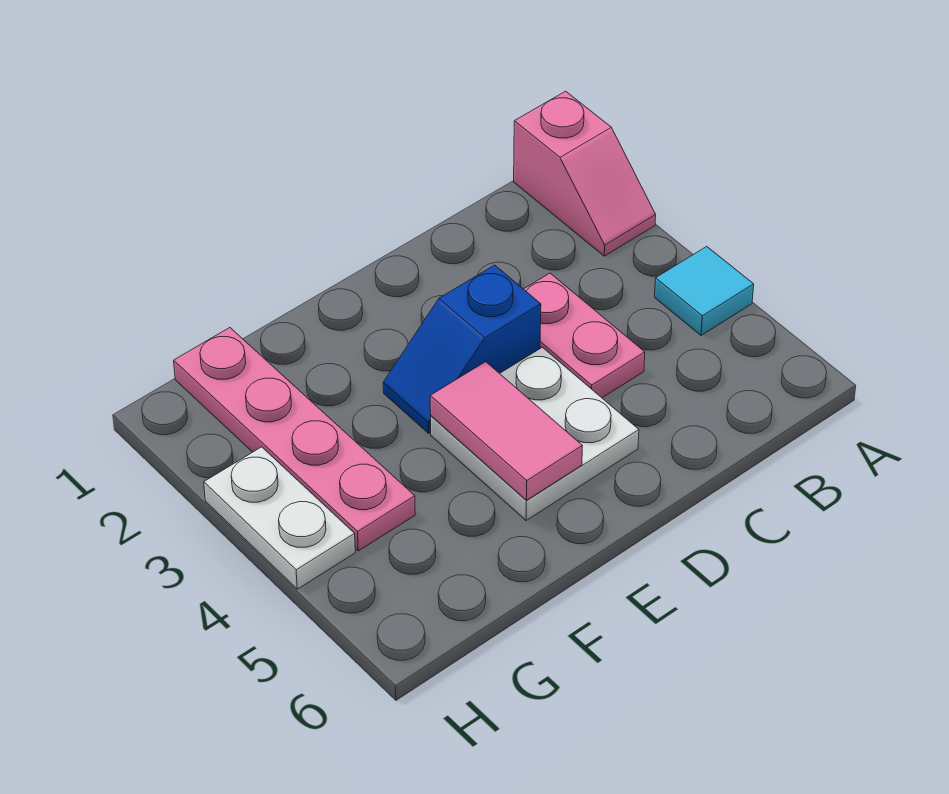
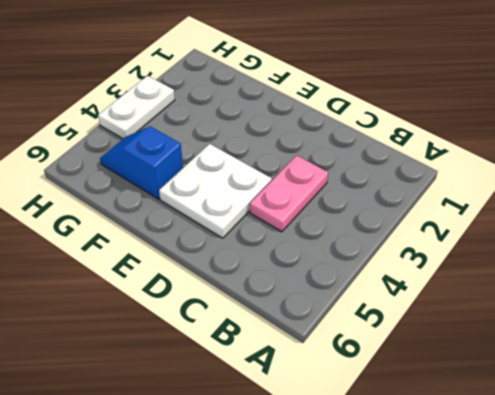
blue slope F5:G5 level 1 top F -> blue slope D3:E3 level 1 top D
none -> pink slope A1:A2 level 1 top 1
none -> cyan tile A4 level 1

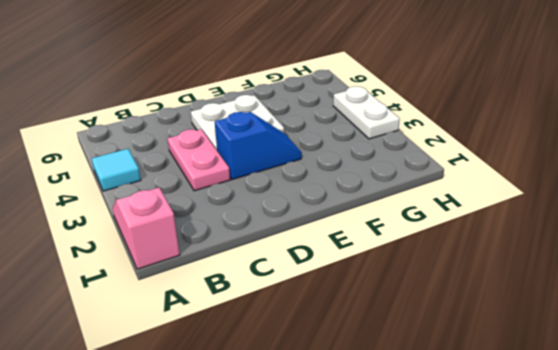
none -> pink plate G1:G4 level 1
none -> pink tile E4:E5 level 2

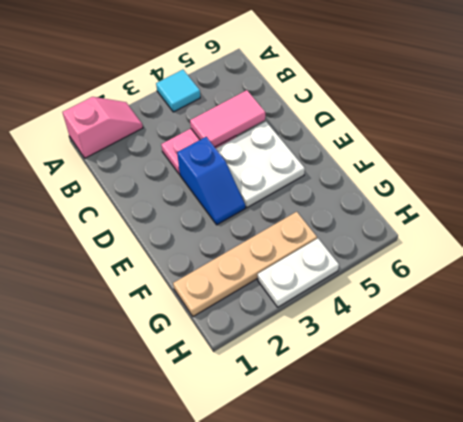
pink tile C4:C5 level 2 -> pink tile E4:E5 level 2
tan plate G1:G4 level 1 -> pink plate G1:G4 level 1

